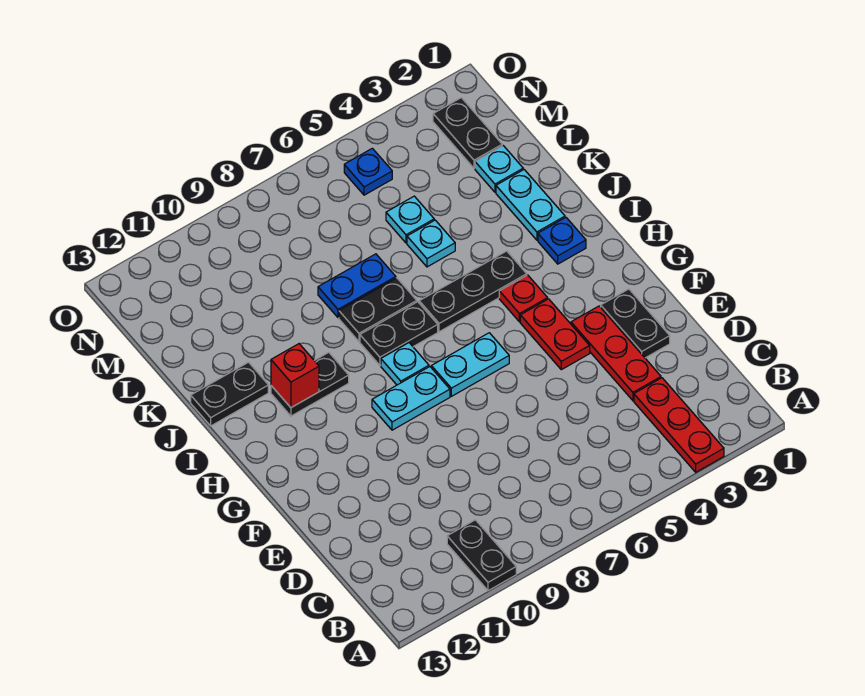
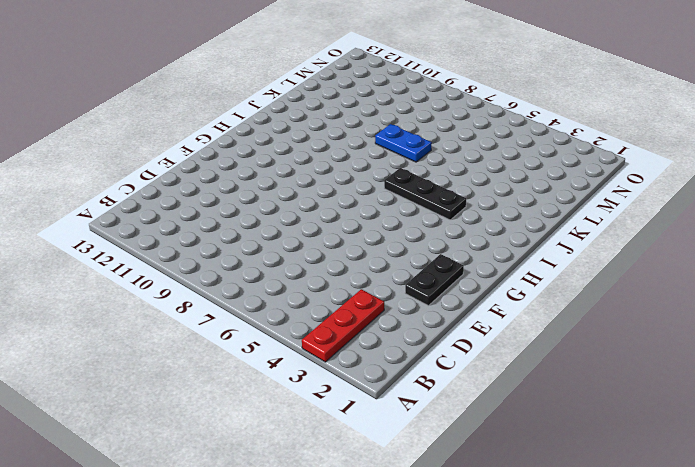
none -> black plate A10:B10 level 1
none -> red plate D3:F3 level 1
none -> red plate F4:G4 level 1

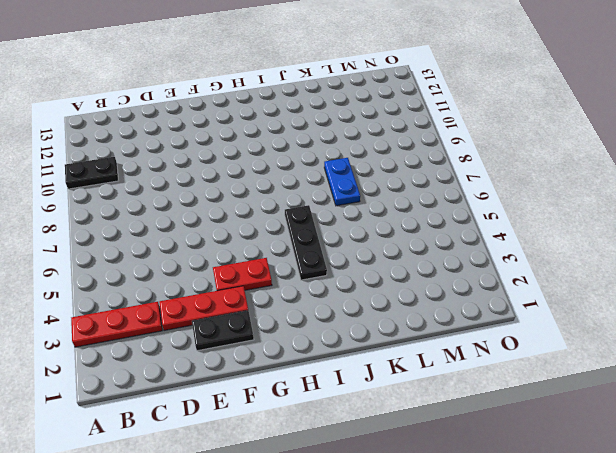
none -> cyan plate G6:G7 level 1
none -> cyan plate G8:G9 level 1
none -> red plate H4 level 1

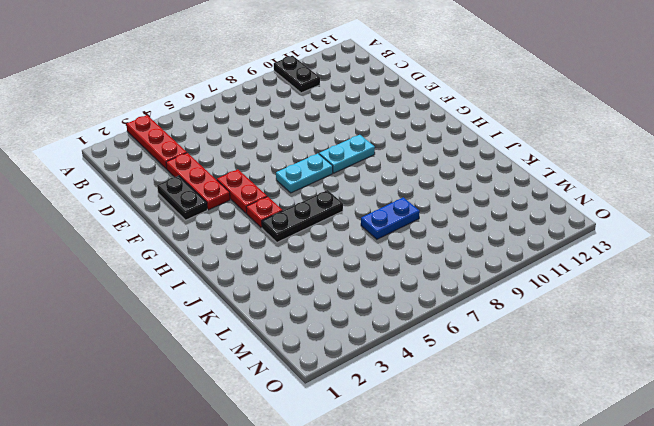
none -> cyan plate H8 level 1
none -> blue plate I2 level 1
none -> black plate I7:I8 level 1

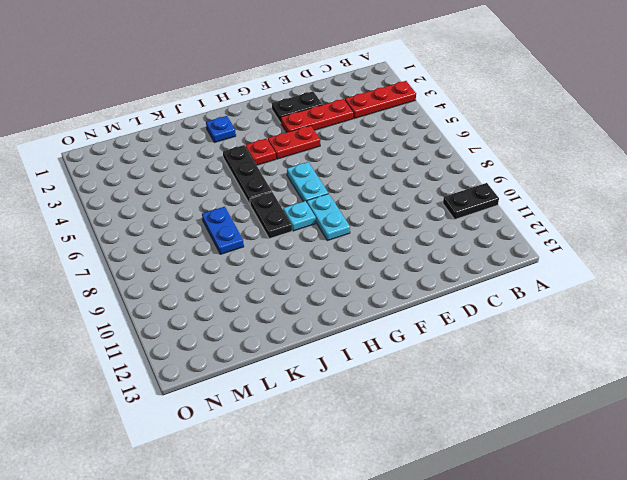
none -> black plate I10:I11 level 1
none -> cyan plate J2:K2 level 1
none -> black plate J7:J8 level 1

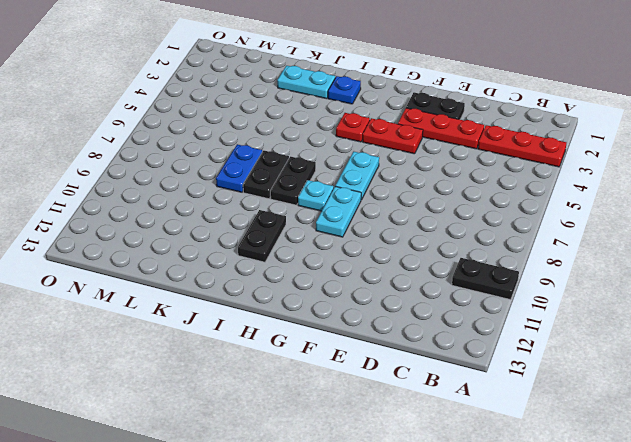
none -> black plate I4:I6 level 1
none -> black plate J12:J13 level 1
none -> cyan plate K5 level 1

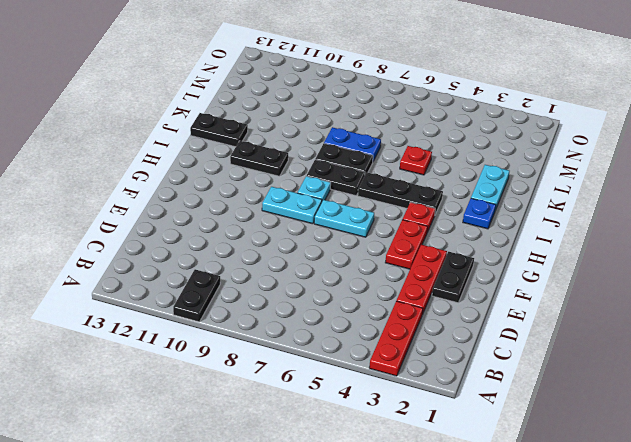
red plate K5 level 1 -> cyan plate K5 level 1
none -> cyan plate L2 level 1
none -> cyan plate L5 level 1
none -> black plate M2:N2 level 1

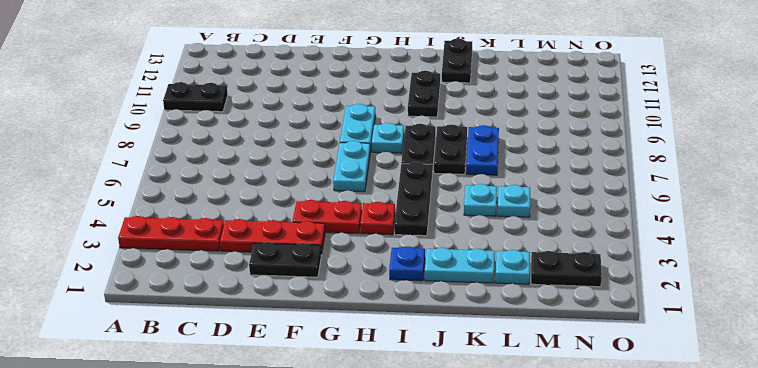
none -> blue plate N5 level 1
none -> red brick I11 level 2

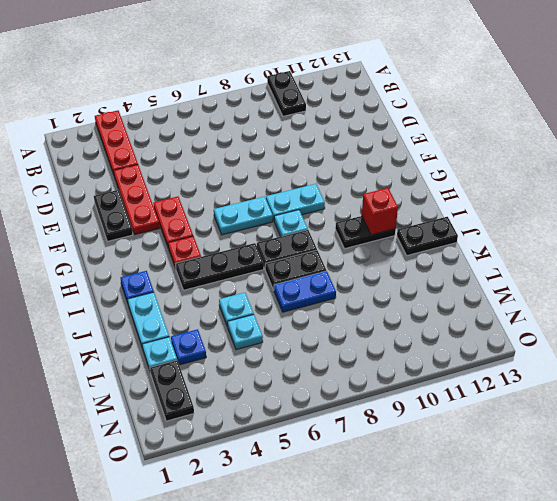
blue plate L3 level 1 -> blue plate N5 level 1

